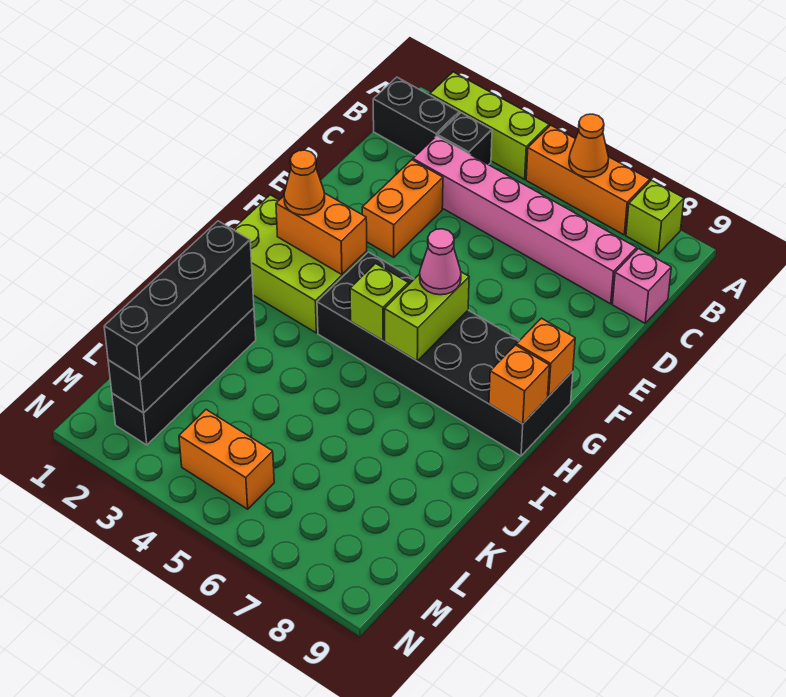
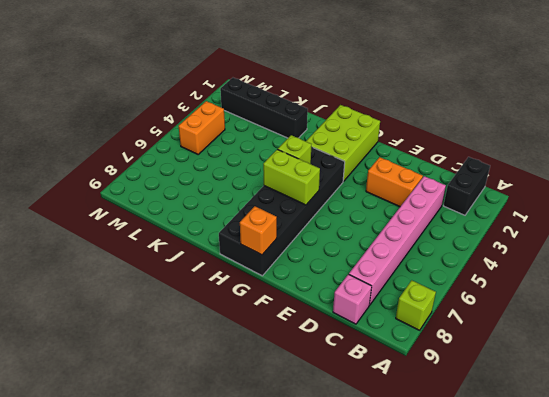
none -> lime brick A2:A4 level 1
none -> orange brick A5:A7 level 1
none -> black brick B3 level 1

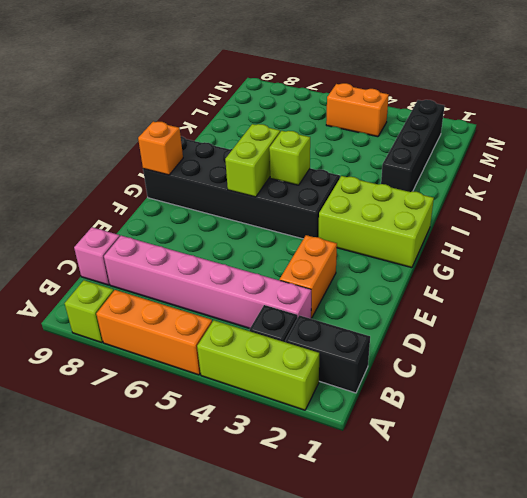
none -> orange cone A6 level 2
none -> orange brick G2:G3 level 2
none -> orange brick H9 level 2

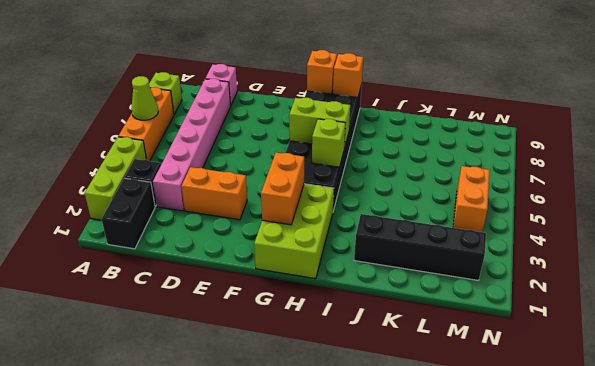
lime cone A6 level 2 -> orange cone A6 level 2
none -> black brick J2:M2 level 2
none -> orange cone G2 level 3
none -> pink cone G6 level 3

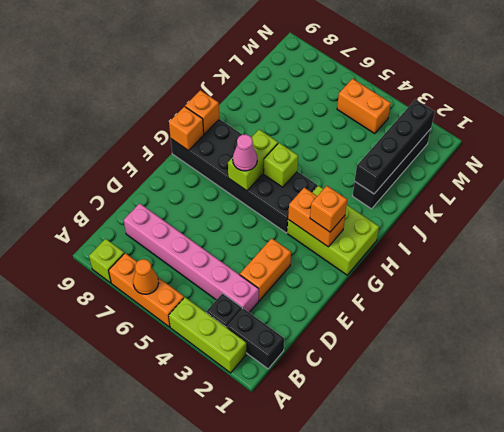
orange brick G2 level 3 -> orange cone G2 level 3
none -> pink brick C9 level 1
none -> black brick J2:M2 level 3

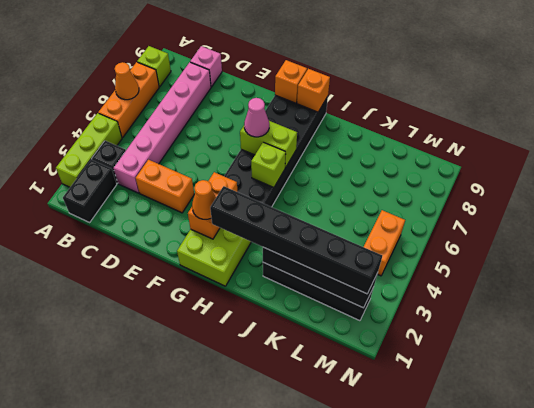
black brick H2:M2 level 3 -> black brick J2:M2 level 3

